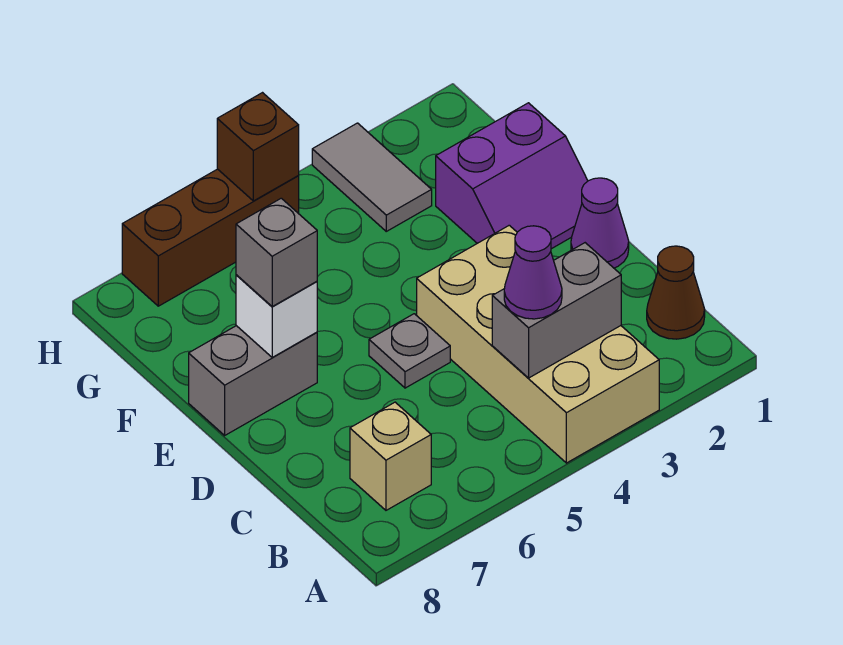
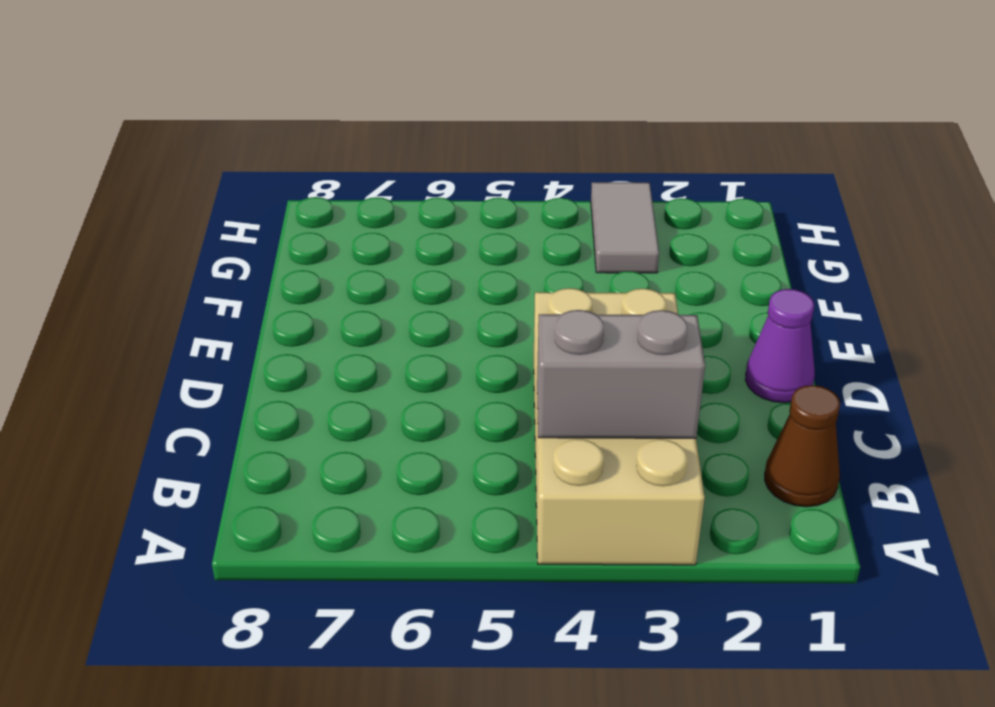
none -> tan brick B7 level 1
none -> grey plate D5 level 1
none -> purple slope E1:F2 level 1 top F

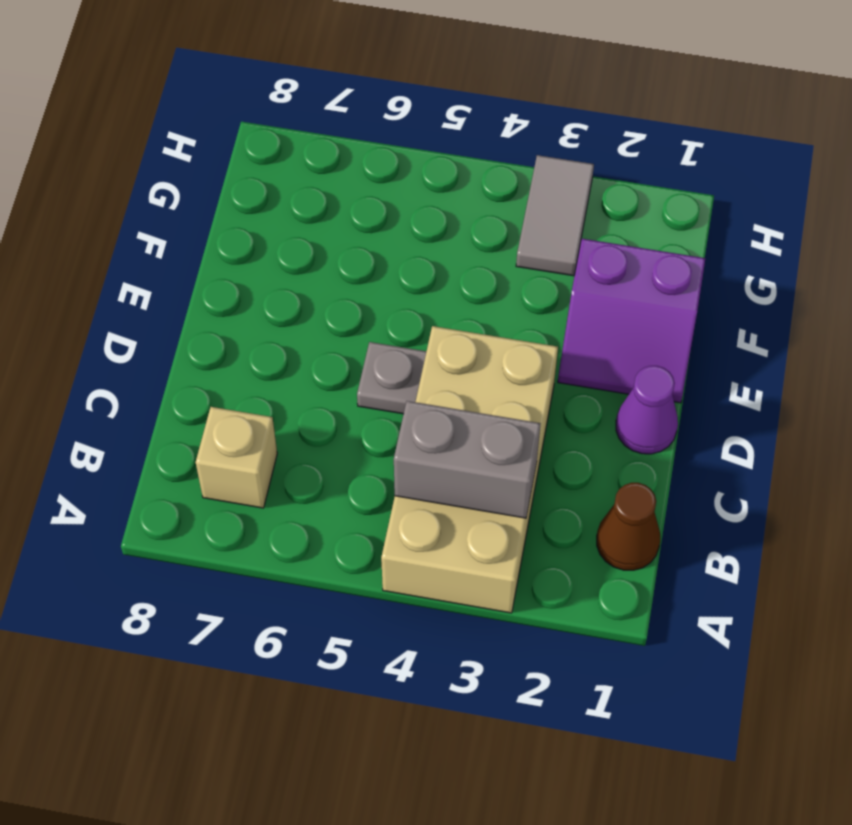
none -> grey brick E7:E8 level 1
none -> brown brick H5:H7 level 1
none -> white brick E7 level 2

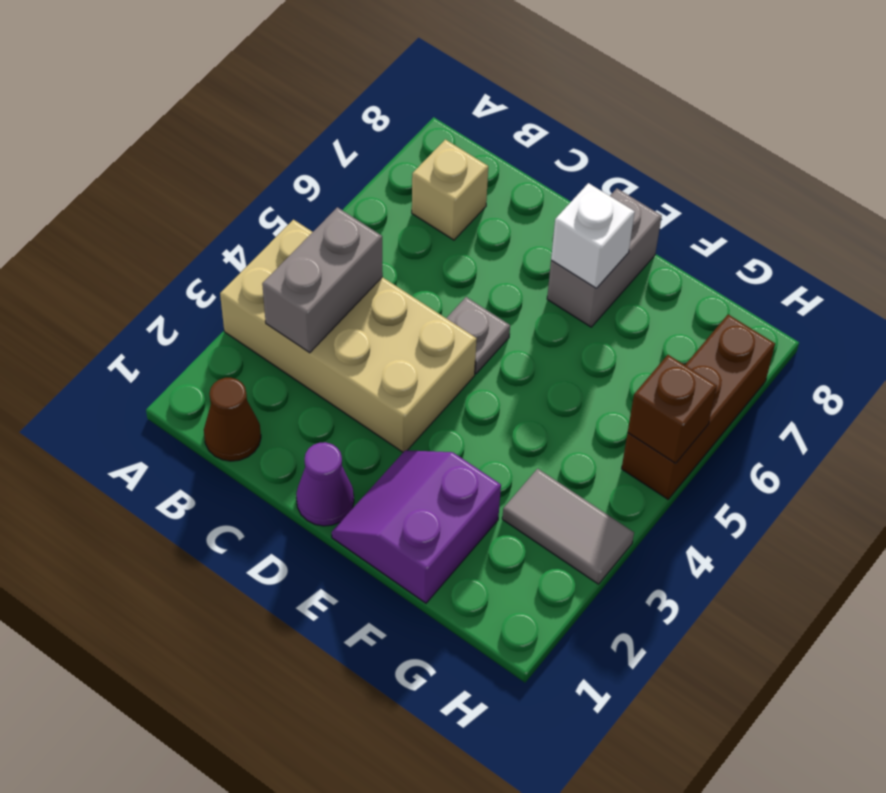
none -> purple cone B4 level 3
none -> grey brick E7 level 3

